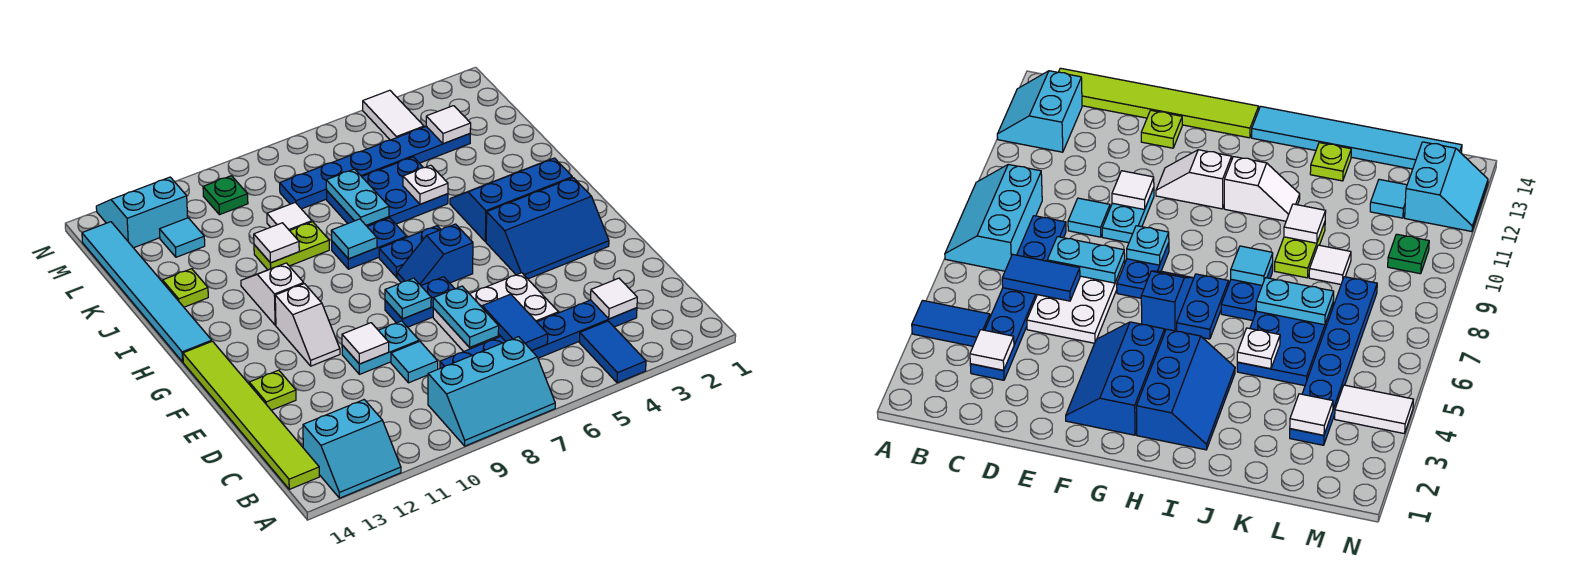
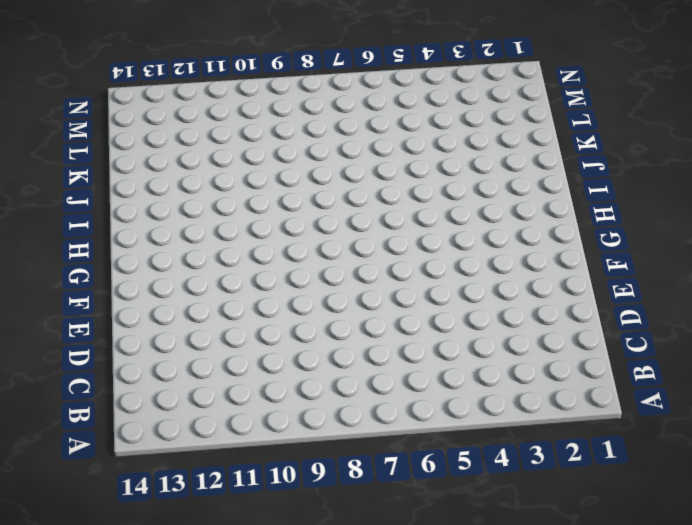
none -> blue tile A4:B4 level 1
none -> cyan slope A7:B9 level 1 top B
none -> cyan slope A12:B13 level 1 top B
none -> lime tile B14:G14 level 1

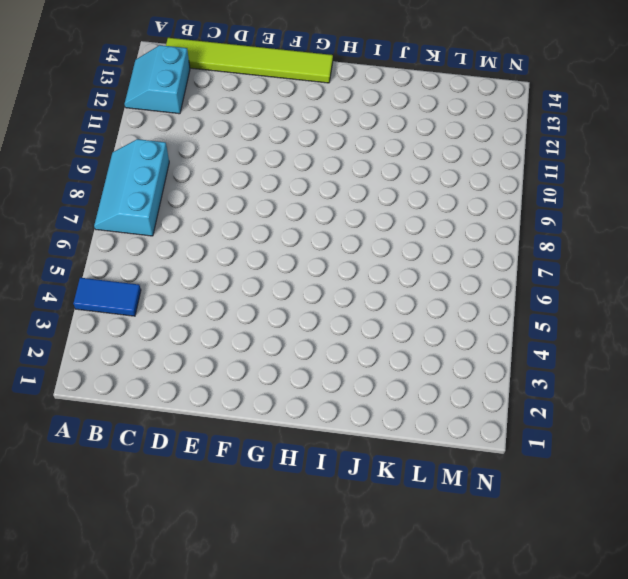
none -> blue plate C3:C8 level 1
none -> white plate D5:E7 level 1
none -> cyan tile D9 level 1
none -> cyan plate E9:E10 level 1

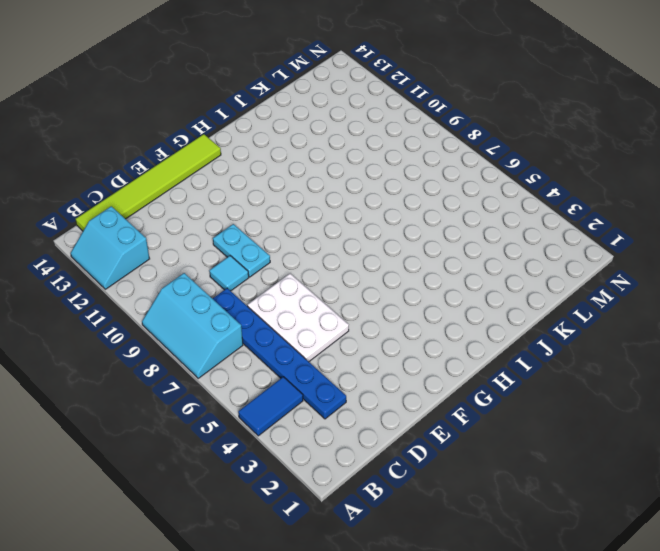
none -> lime plate E13 level 1
none -> blue slope F2:G4 level 1 top G
none -> blue plate F7:F8 level 1
none -> white slope F11:G11 level 1 top G

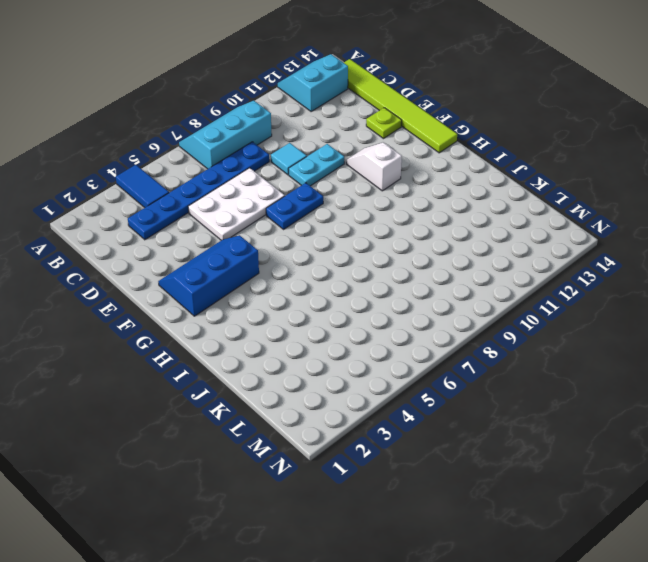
none -> blue slope G6:G7 level 1 top 6
none -> blue slope H2:I4 level 1 top H
none -> blue plate H6:H7 level 1
none -> white slope H11:I11 level 1 top H

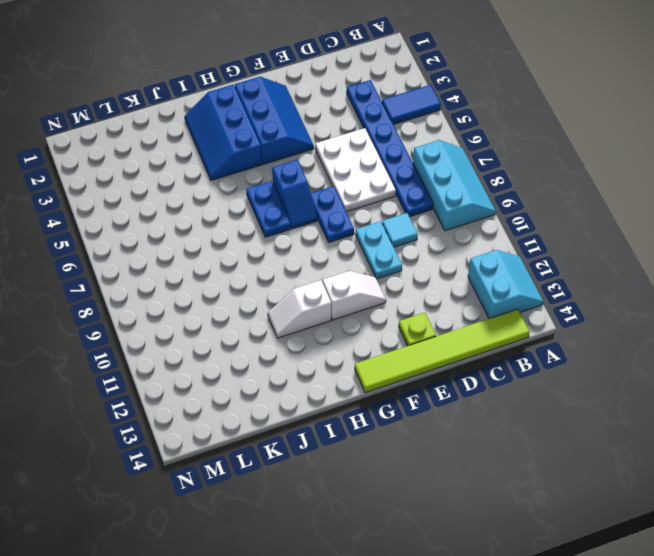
none -> cyan tile H14:M14 level 1
none -> blue plate I7:I8 level 1
none -> blue plate J5:K7 level 1
none -> lime plate J9:J10 level 1

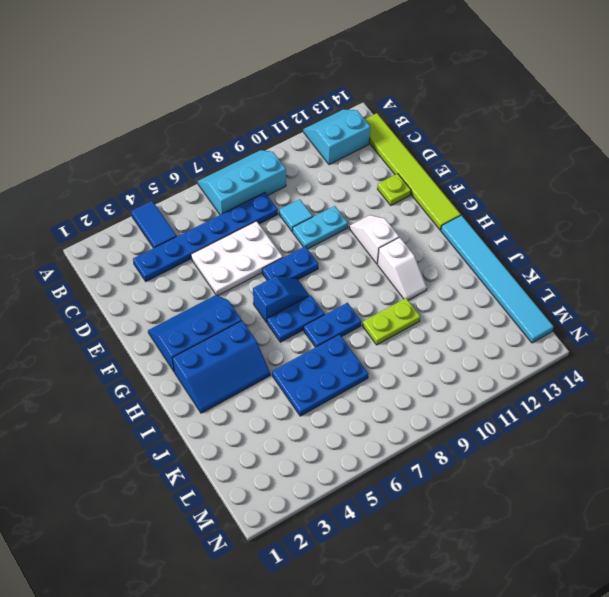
none -> lime plate J13 level 1
none -> white tile K9 level 1
none -> blue plate L3:L8 level 1
none -> cyan tile L12 level 1

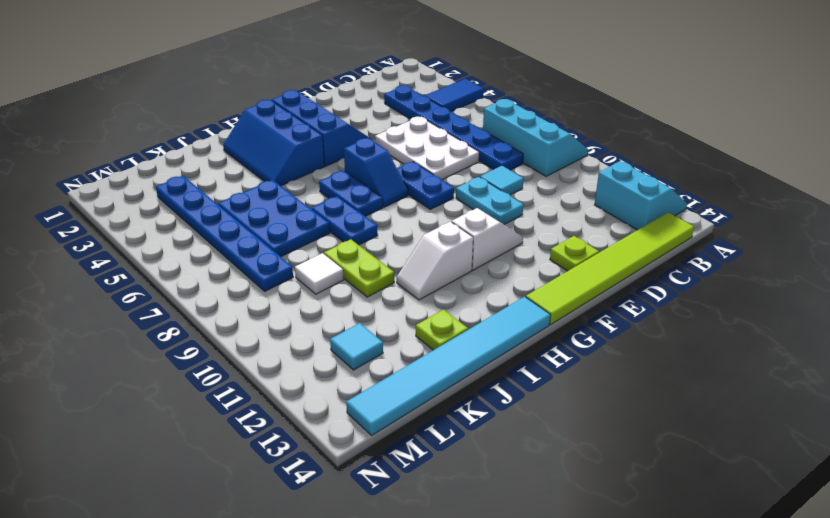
none -> white tile M4:N4 level 1
none -> green plate M10 level 1
none -> cyan slope M12:N13 level 1 top M
none -> white tile C3 level 2

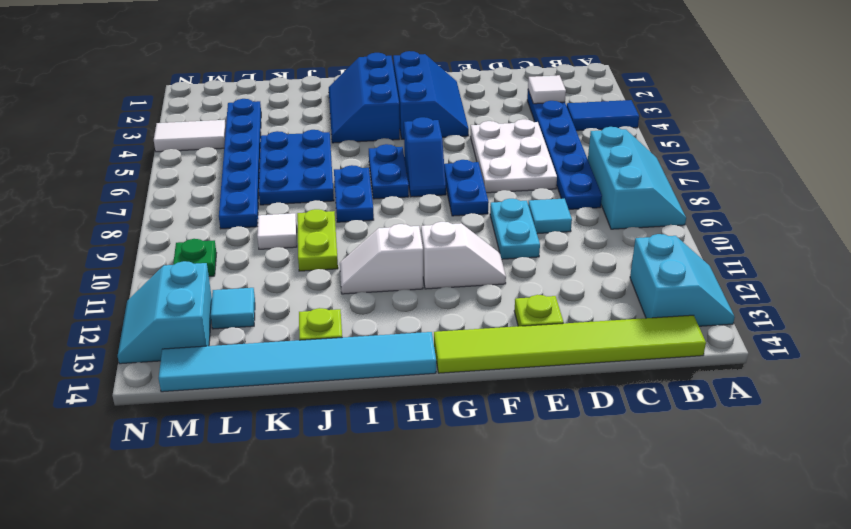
none -> blue tile C6:D6 level 2
none -> cyan plate D7:E7 level 2
none -> white tile E10 level 2
none -> cyan plate F8 level 2

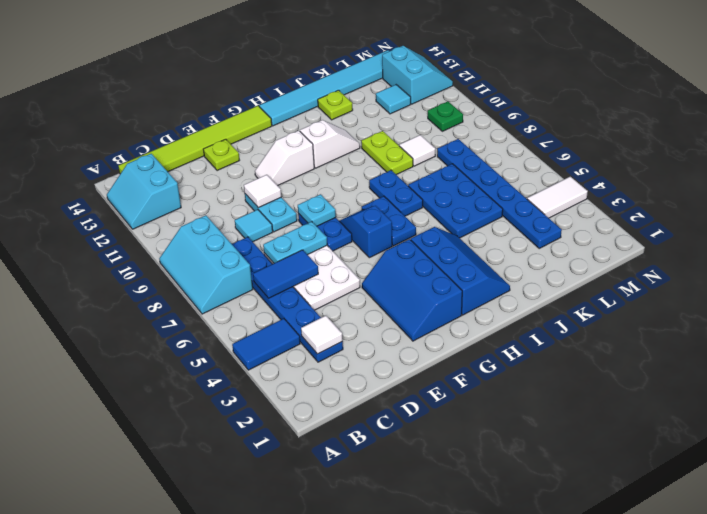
none -> cyan tile I8 level 2
none -> white plate J5 level 2
none -> cyan plate J7:K7 level 2
none -> white tile J10 level 2

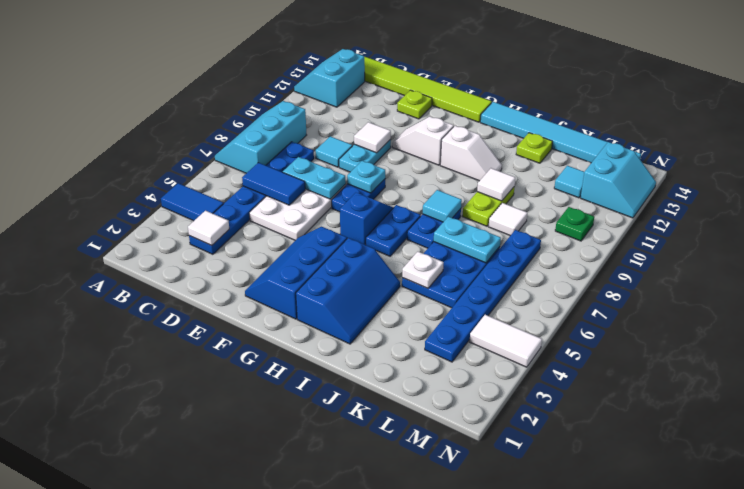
none -> white tile L3 level 2

